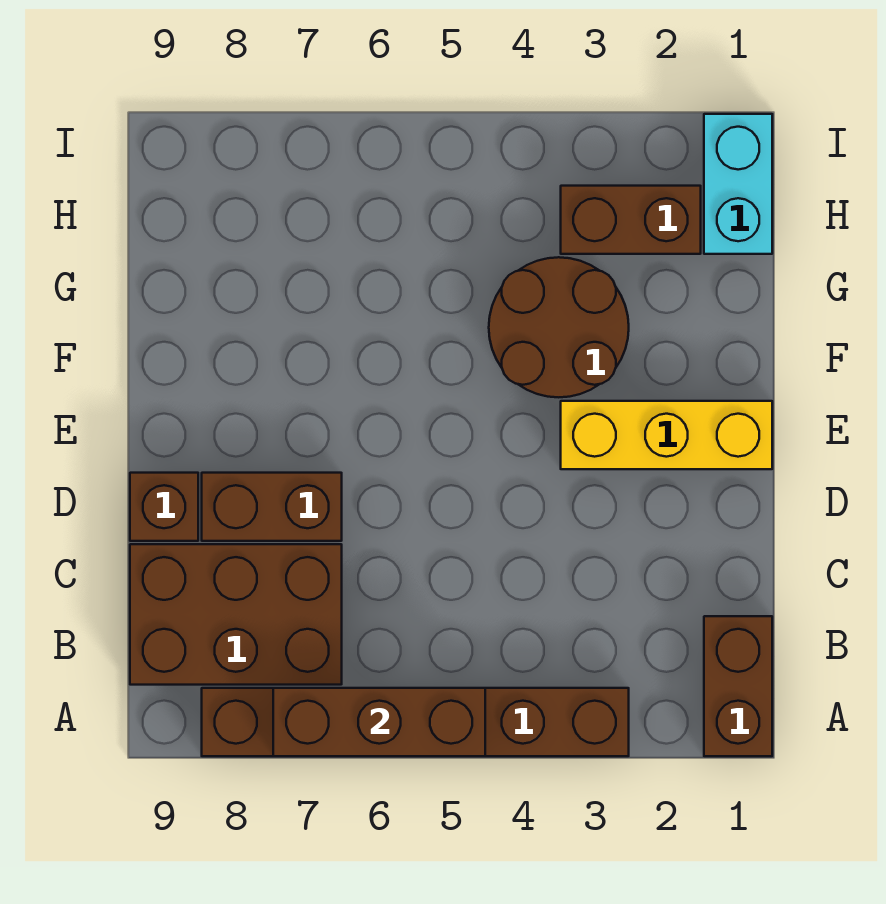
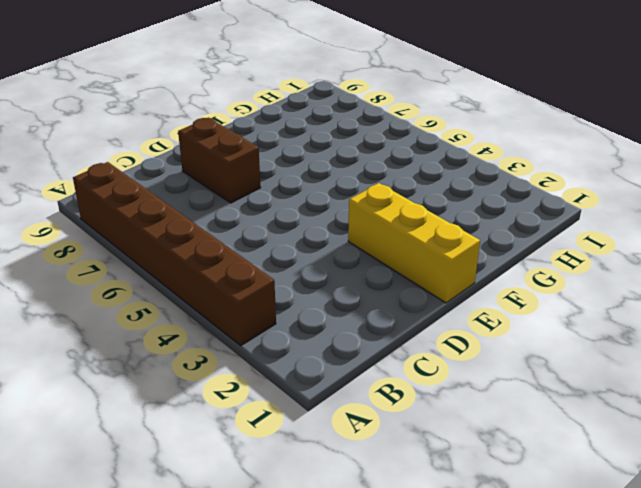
none -> brown brick A1:B1 level 1
none -> brown brick B7:C9 level 1

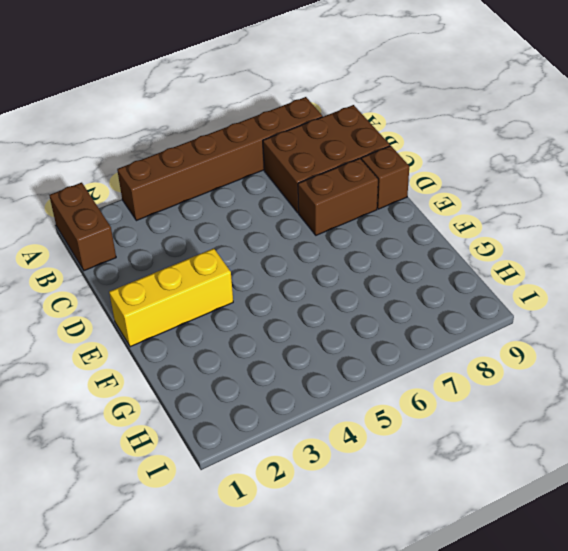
none -> brown round brick F3:G4 level 1
none -> cyan brick H1:I1 level 1

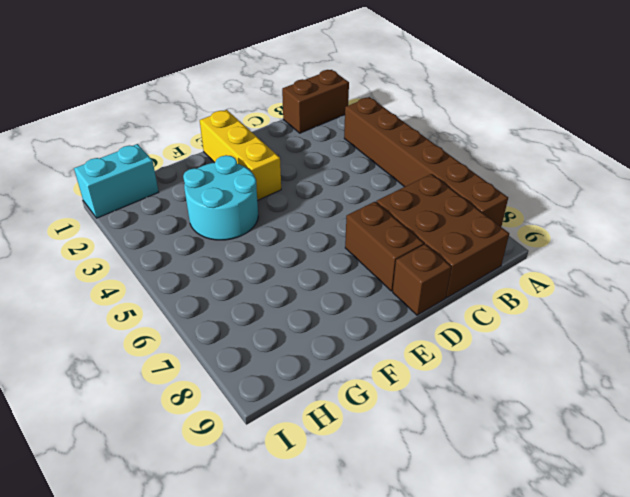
cyan round brick F3:G4 level 1 -> brown round brick F3:G4 level 1
none -> brown brick H2:H3 level 1
none -> brown brick A5:A7 level 2

